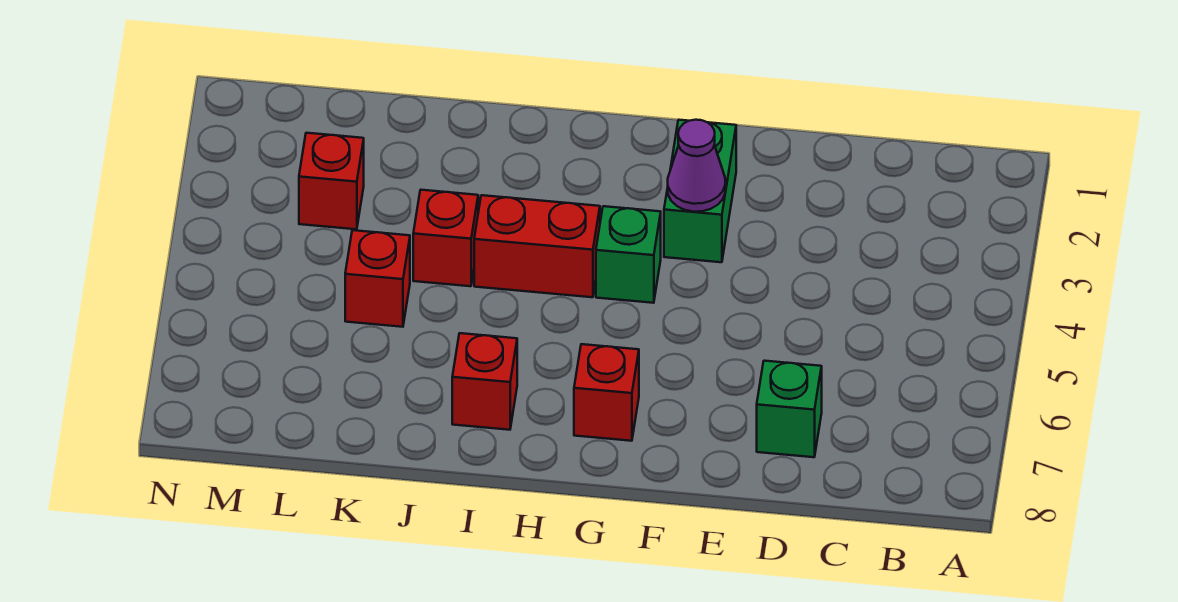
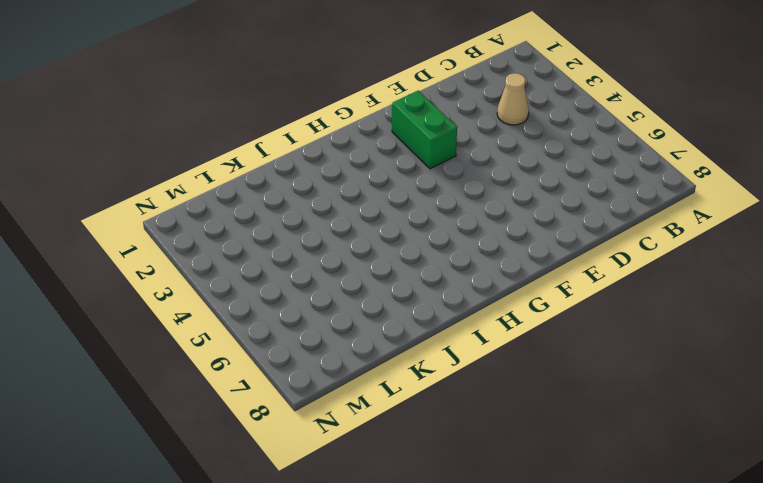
tan cone C3 level 1 -> none
none -> green brick D7 level 1
none -> green brick G4 level 1

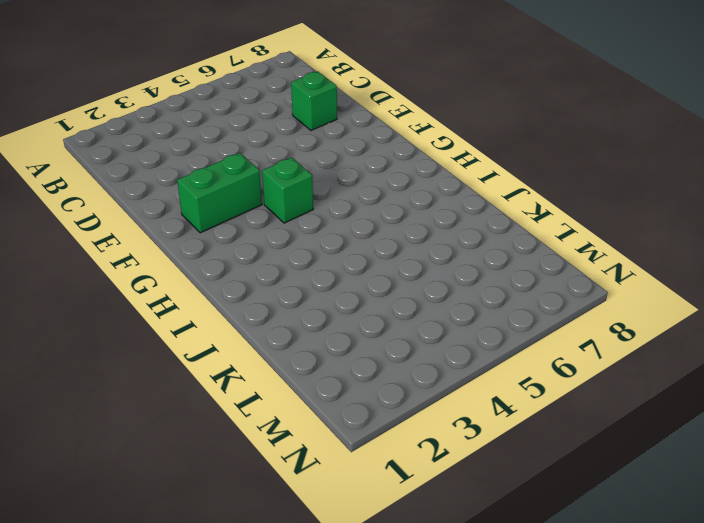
none -> red brick G7 level 1
none -> red brick H4:I4 level 1

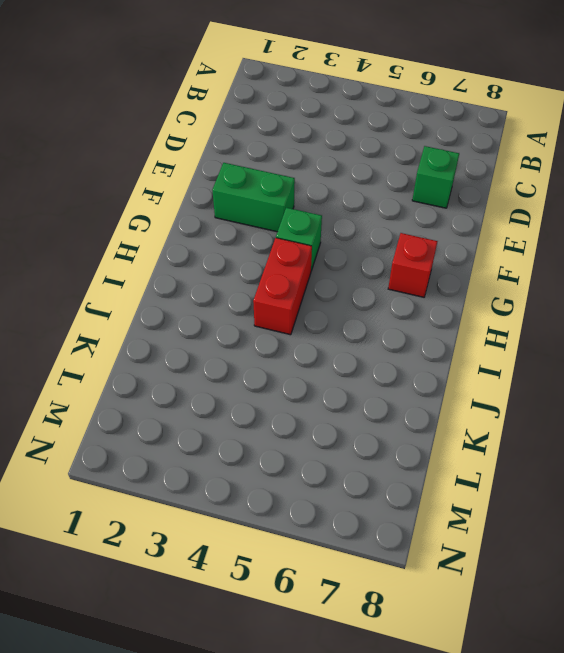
none -> red brick I7 level 1
none -> red brick J4 level 1

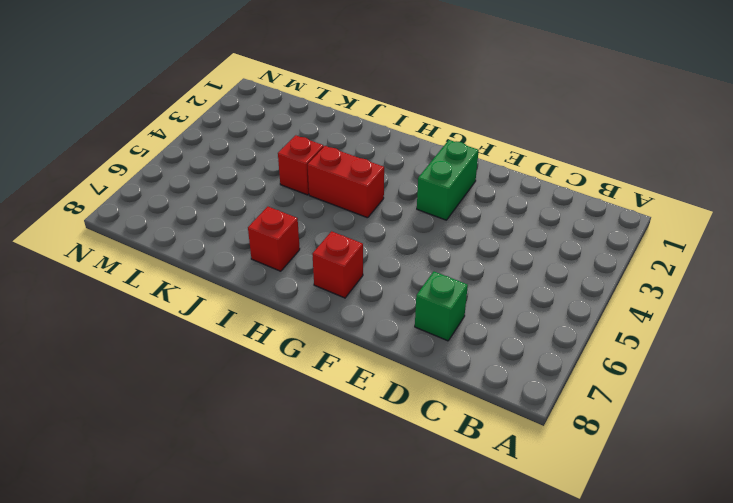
none -> green brick G4 level 1
none -> red brick K5 level 1

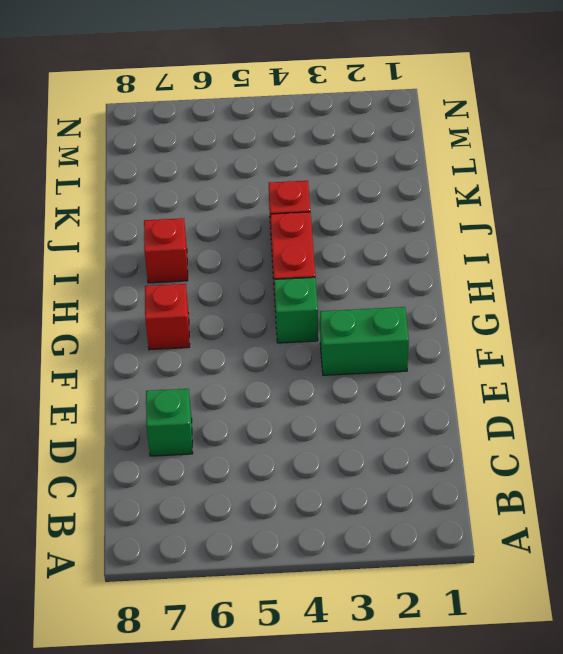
none -> red brick K5 level 1
none -> red brick L3 level 1

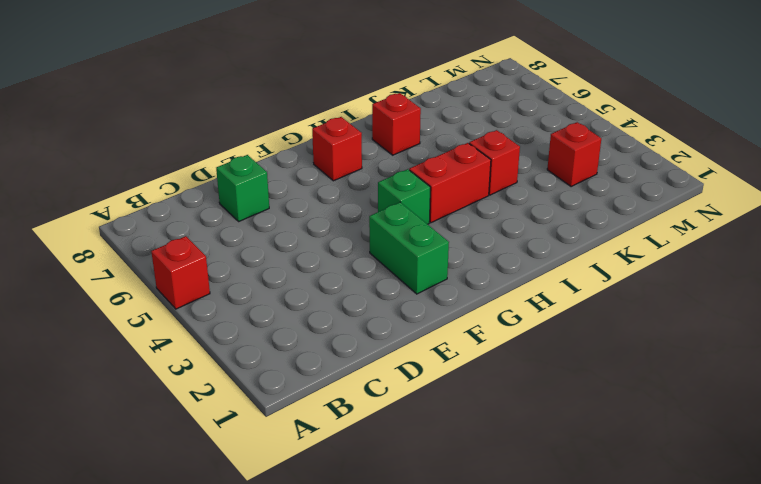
red brick A5 level 1 -> red brick K5 level 1
none -> purple cone F3 level 2

